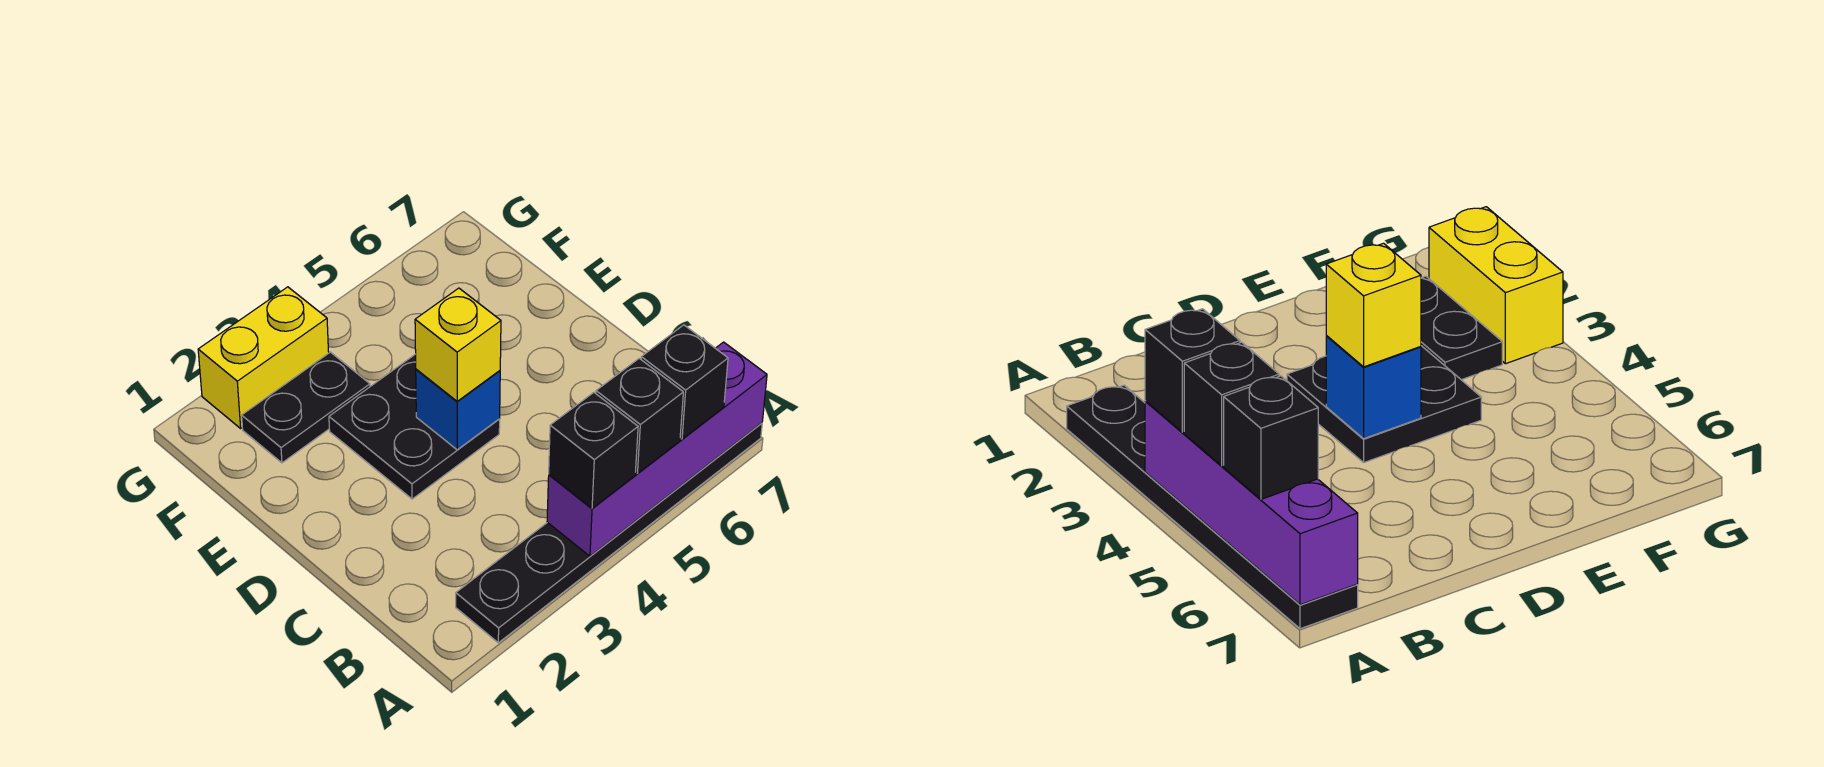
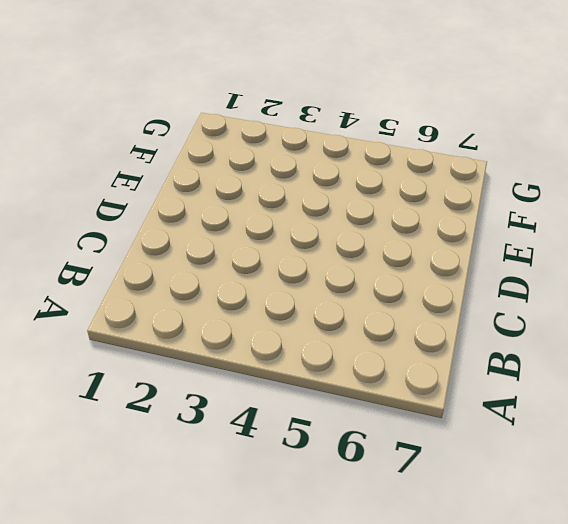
none -> black plate A2:A7 level 1
none -> black plate D3:E4 level 1

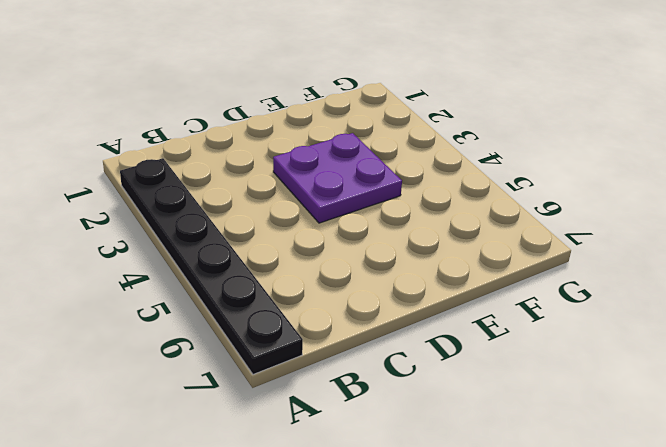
purple plate D3:E4 level 1 -> black plate D3:E4 level 1
none -> black plate F2:F3 level 1
none -> yellow brick G2:G3 level 1

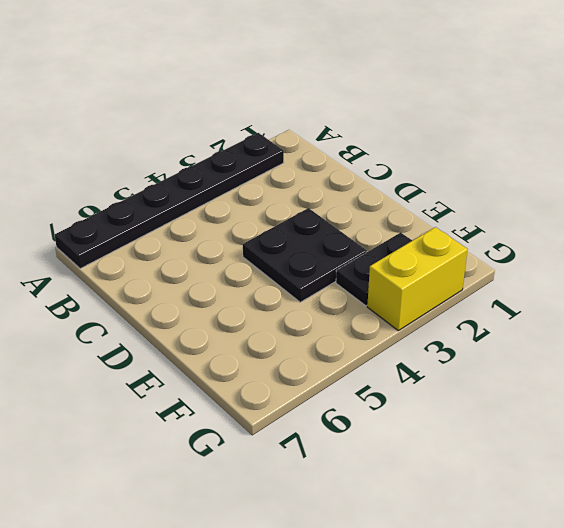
none -> purple brick A4:A7 level 2
none -> blue brick D4 level 2

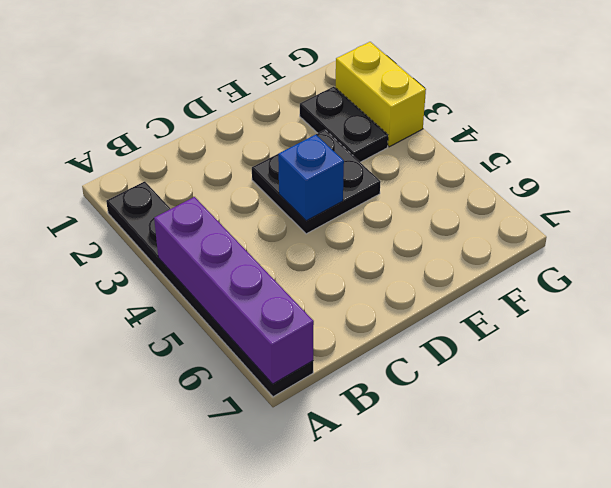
none -> black brick A4 level 3
none -> black brick A5 level 3

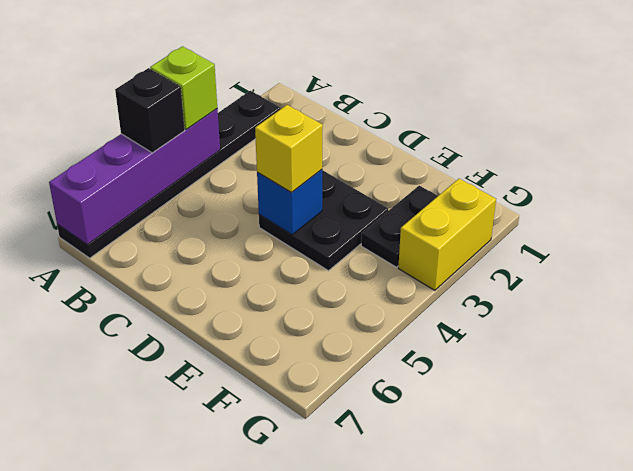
lime brick A4 level 3 -> black brick A4 level 3
none -> black brick A6 level 3

